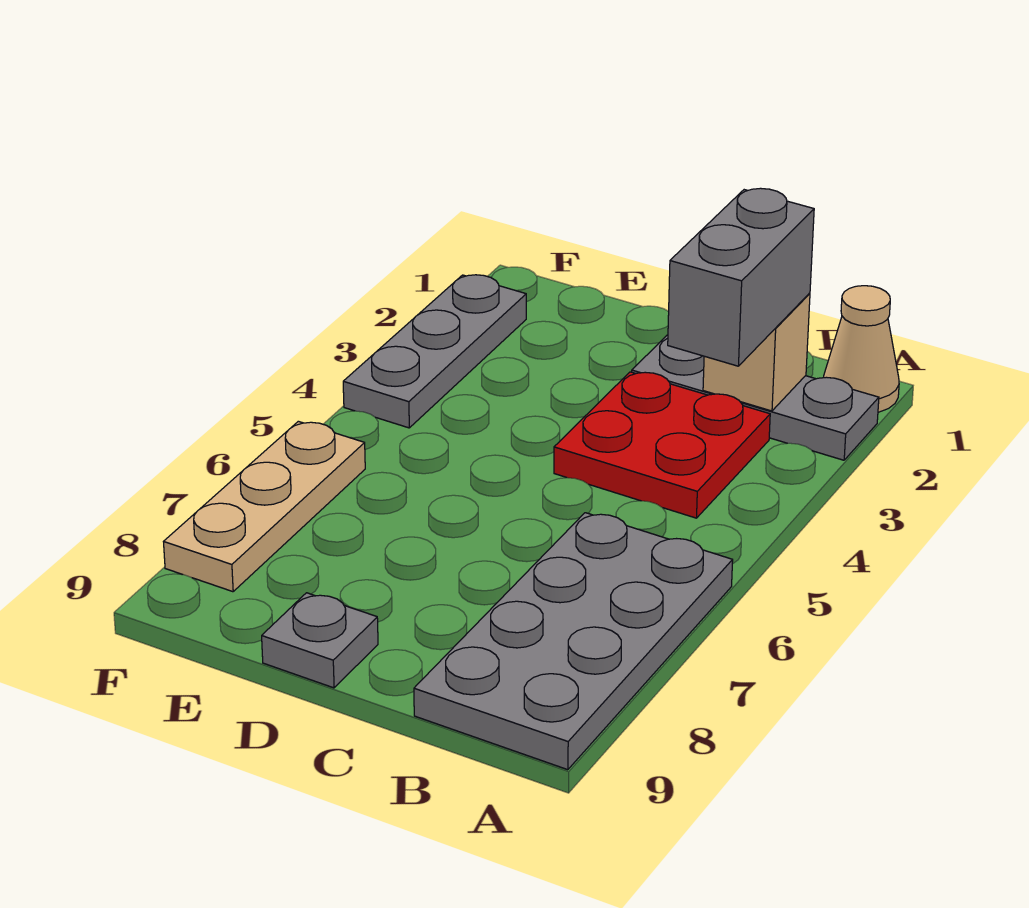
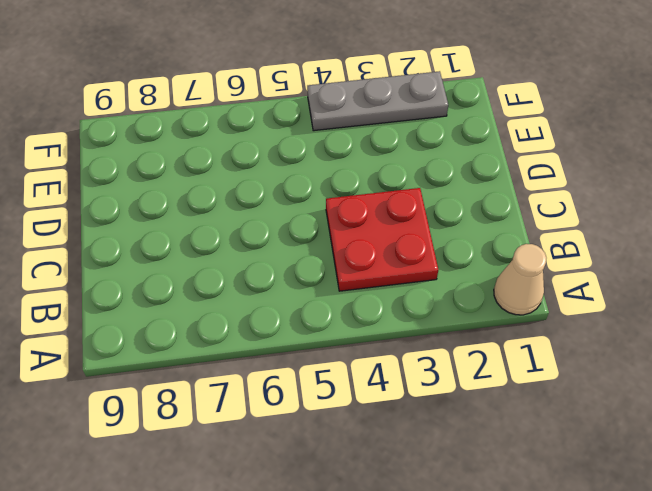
none -> grey plate A2:C2 level 1
none -> grey plate A6:B9 level 1

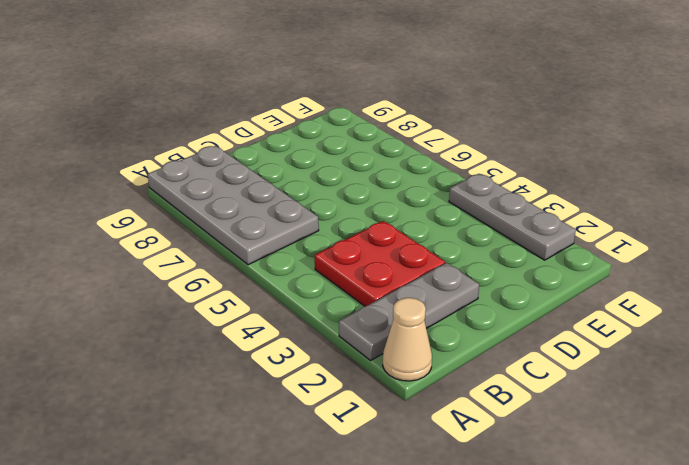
none -> grey plate D9 level 1
none -> tan plate F6:F8 level 1

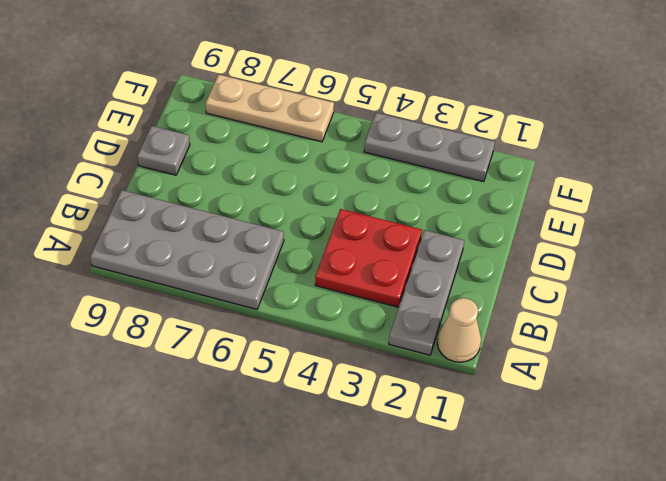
none -> tan brick B2 level 2
none -> grey brick B2:B3 level 3

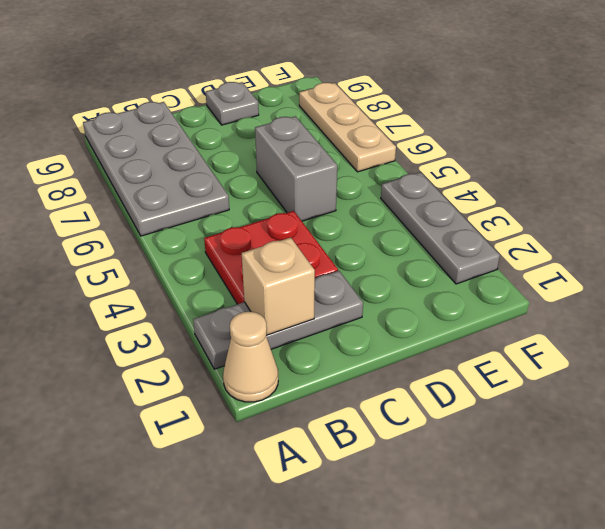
grey brick D5:D6 level 1 -> grey brick B2:B3 level 3

